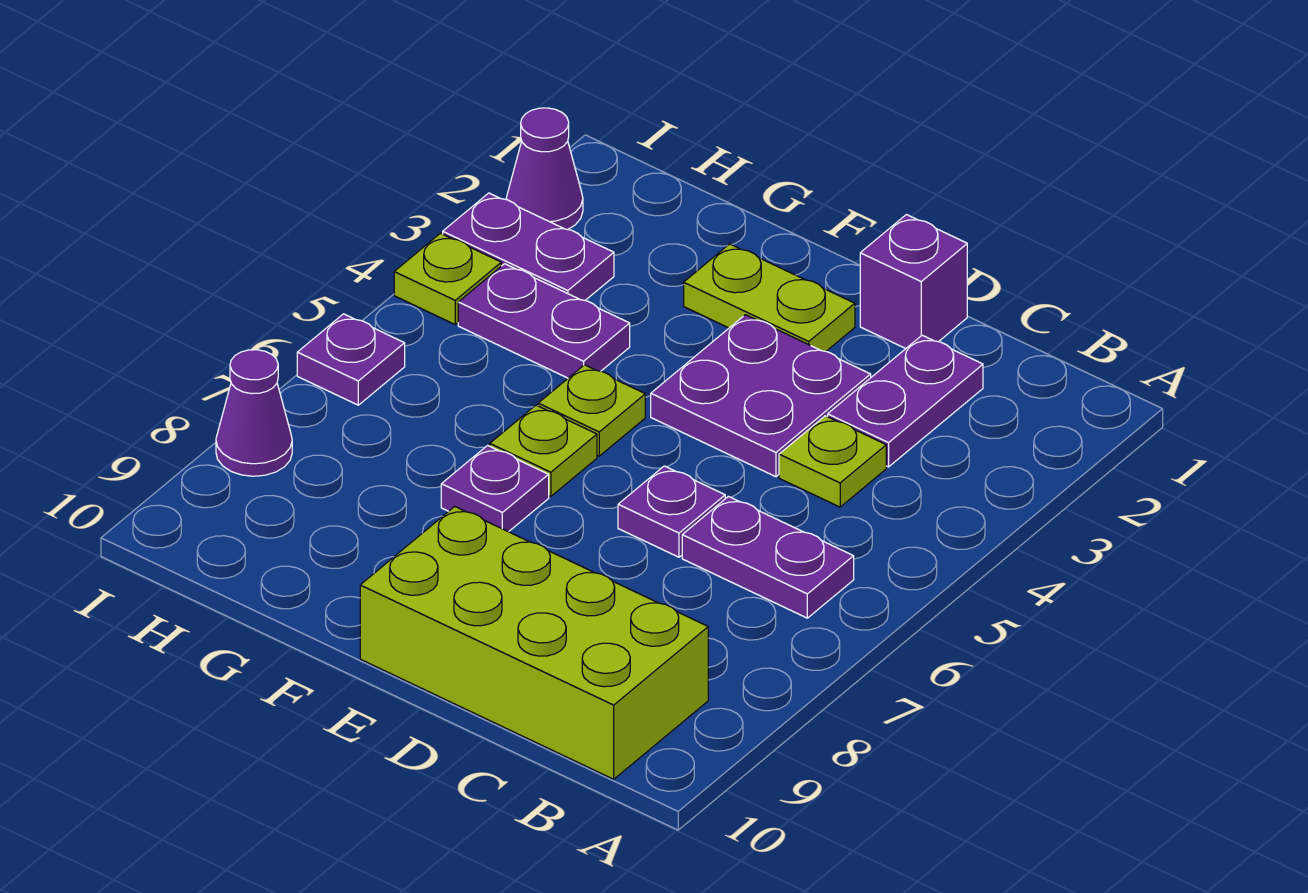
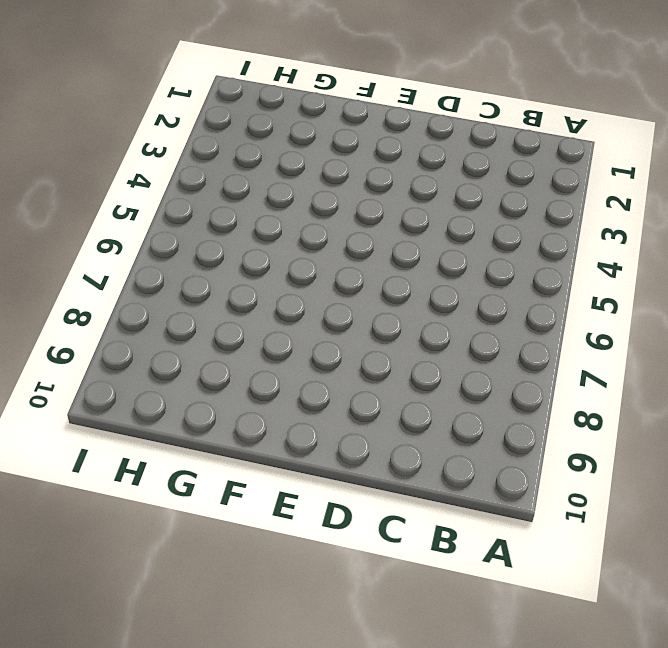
none -> purple plate B6:C6 level 1
none -> lime brick B9:E10 level 1
none -> purple plate C2:C3 level 1

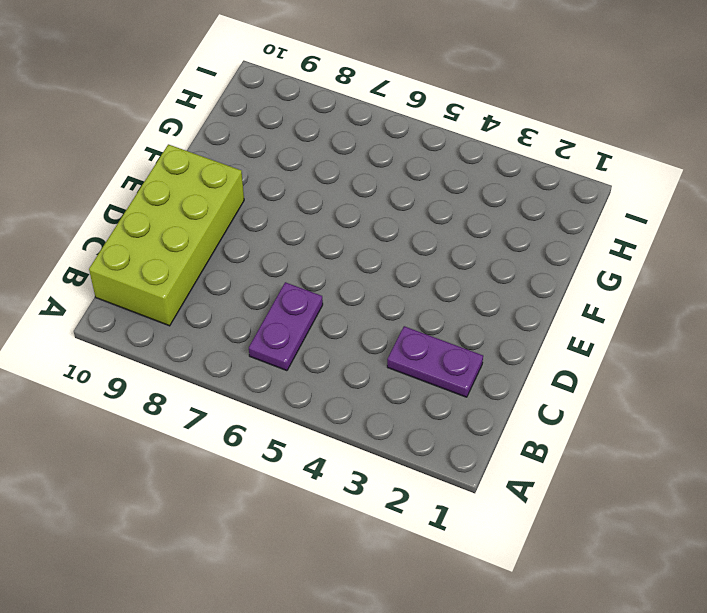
none -> lime plate C4 level 1
none -> purple brick D1 level 1
none -> purple plate D3:E4 level 1

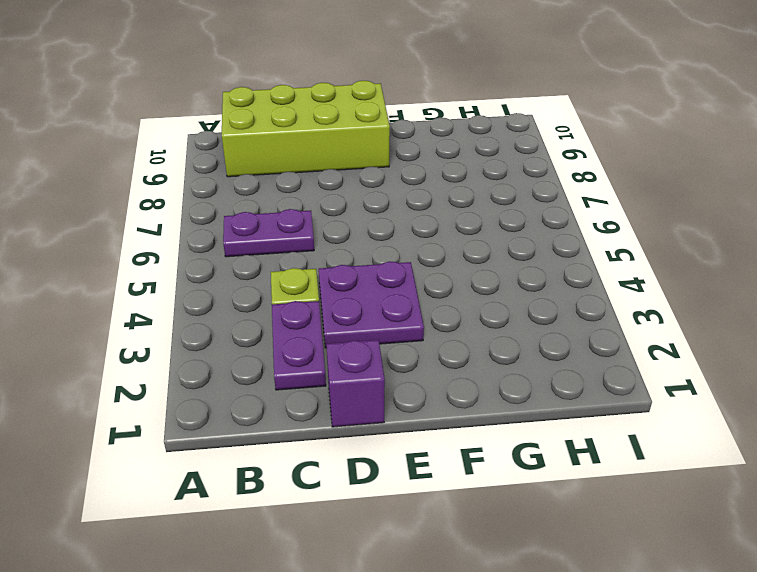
none -> purple plate D6 level 1
none -> lime plate E2:F2 level 1
none -> lime plate F5 level 1

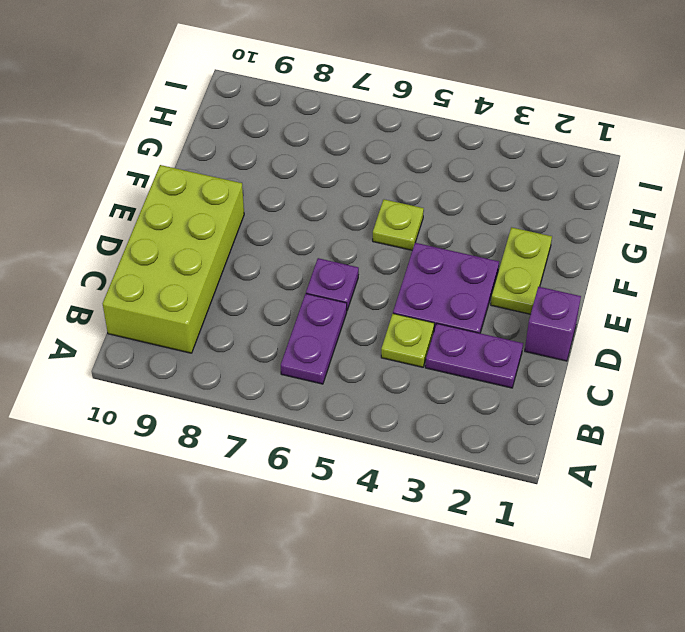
none -> lime plate F6 level 1
none -> purple plate F7 level 1
none -> purple plate G4:H4 level 1

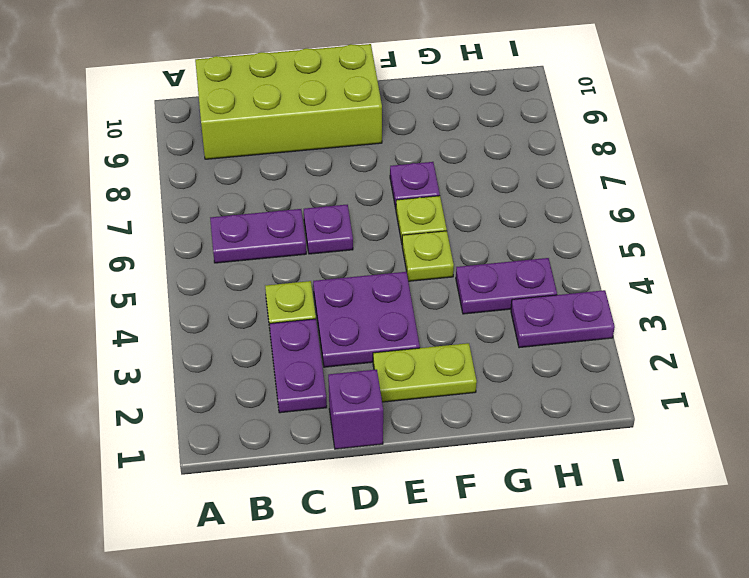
none -> purple cone I2 level 1
none -> lime plate I4 level 1
none -> purple plate I6 level 1

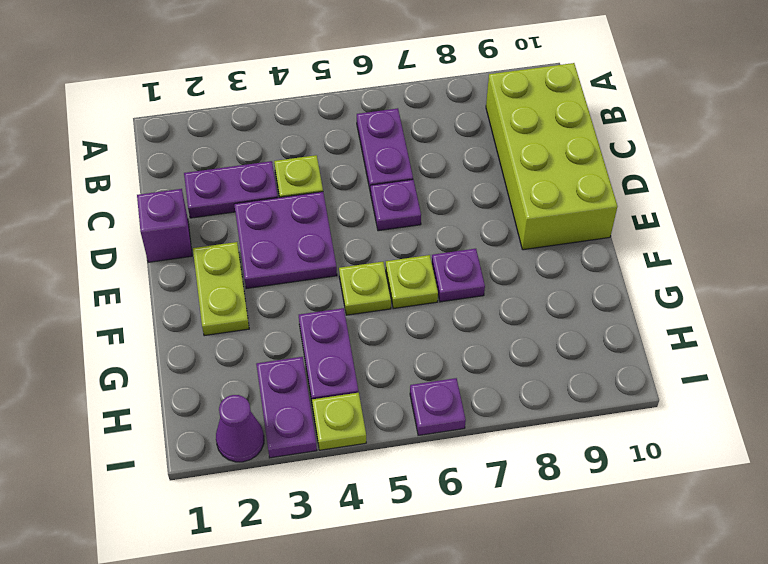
none -> purple cone I8 level 1

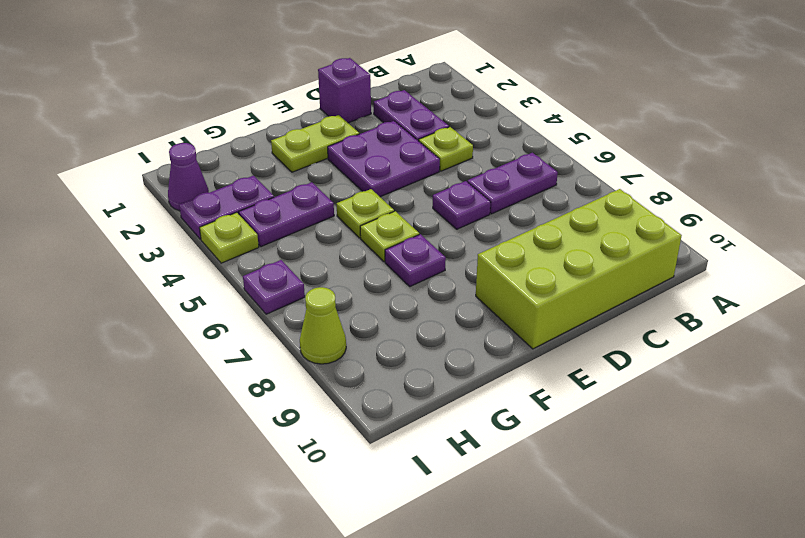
lime cone I8 level 1 -> purple cone I8 level 1

